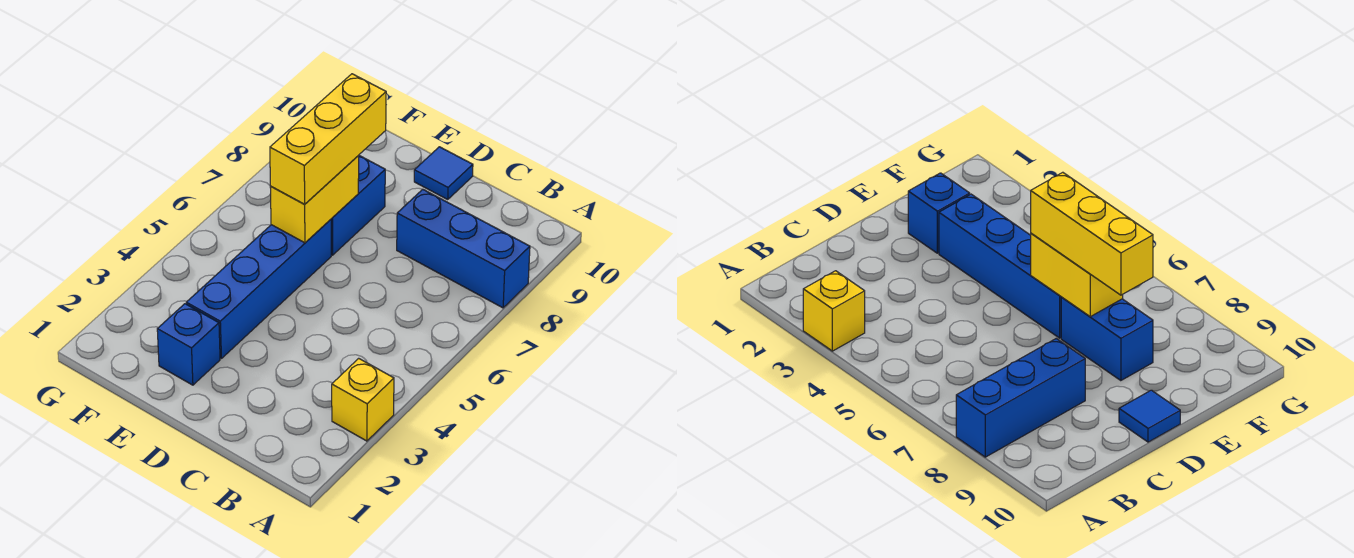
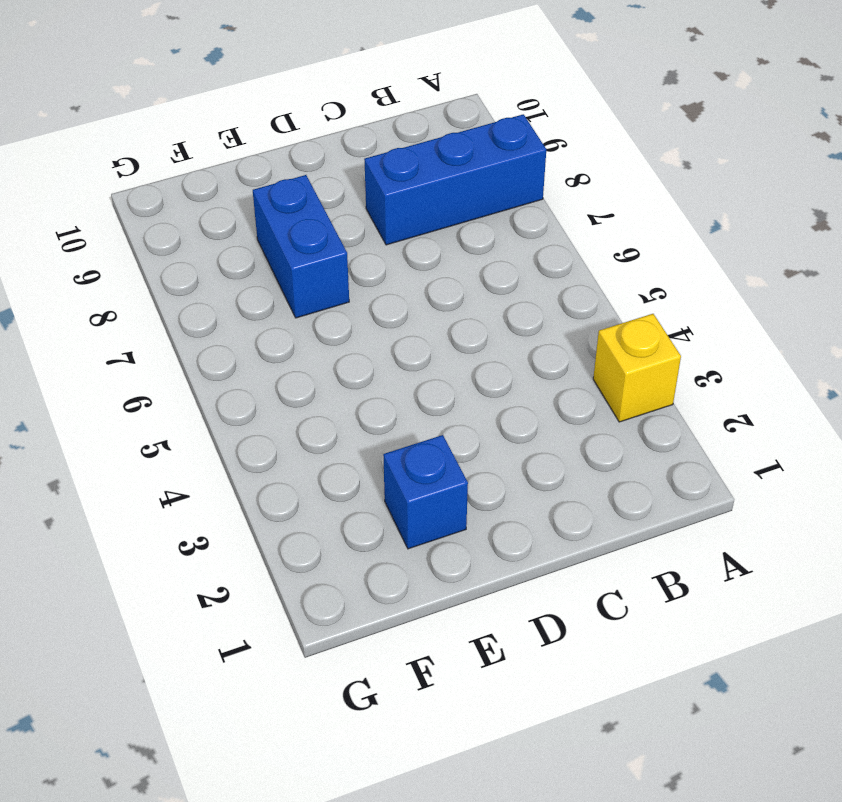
none -> blue tile D10 level 1
none -> blue brick E3:E6 level 1

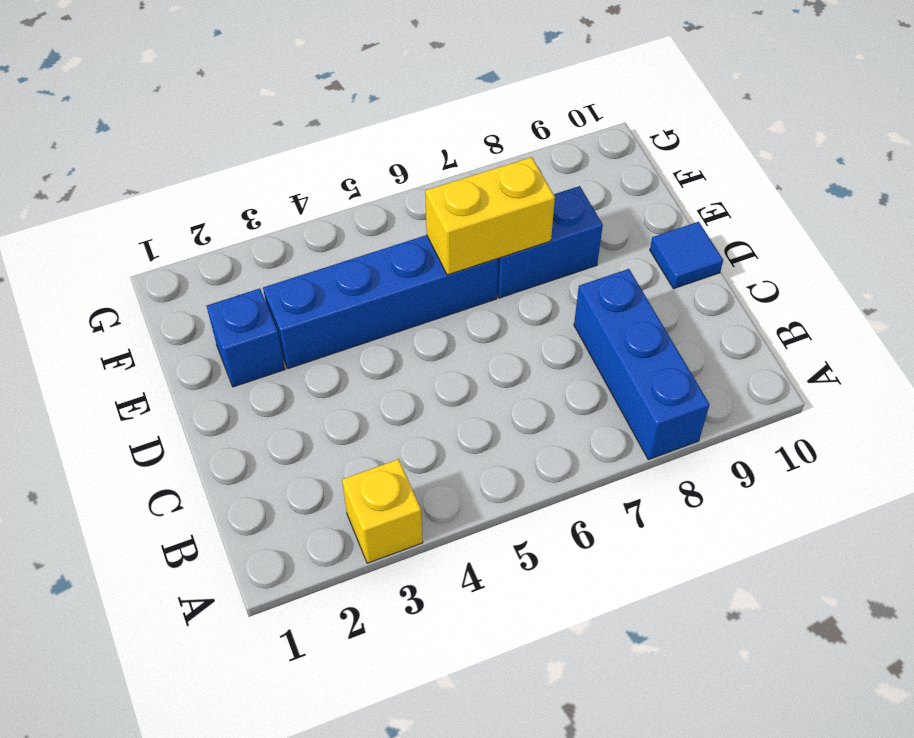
none -> yellow brick E6:E8 level 3

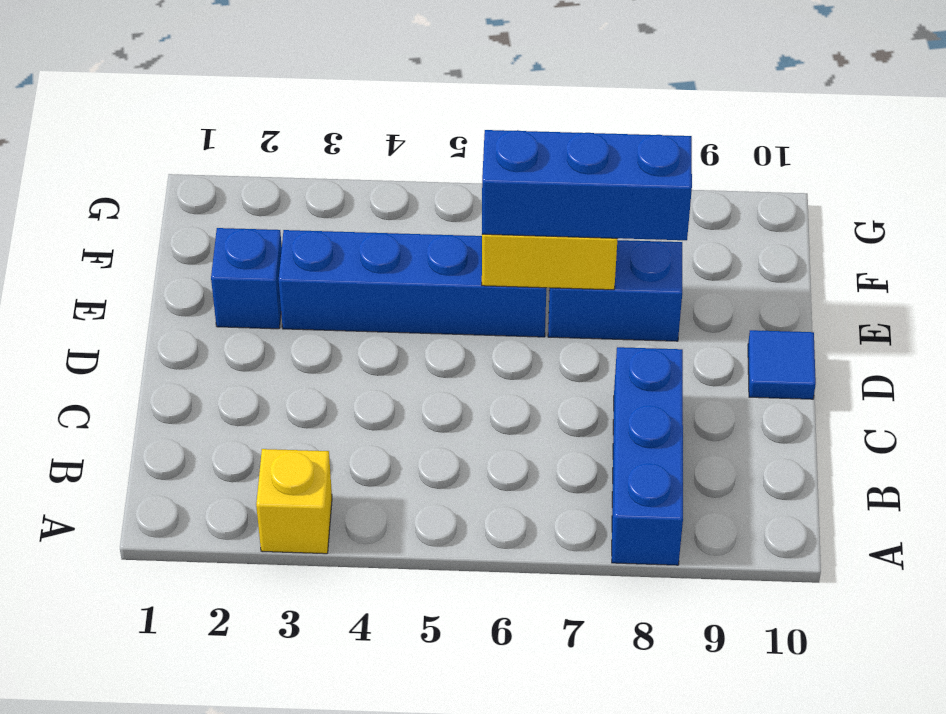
blue brick E6:E8 level 3 -> yellow brick E6:E8 level 3

